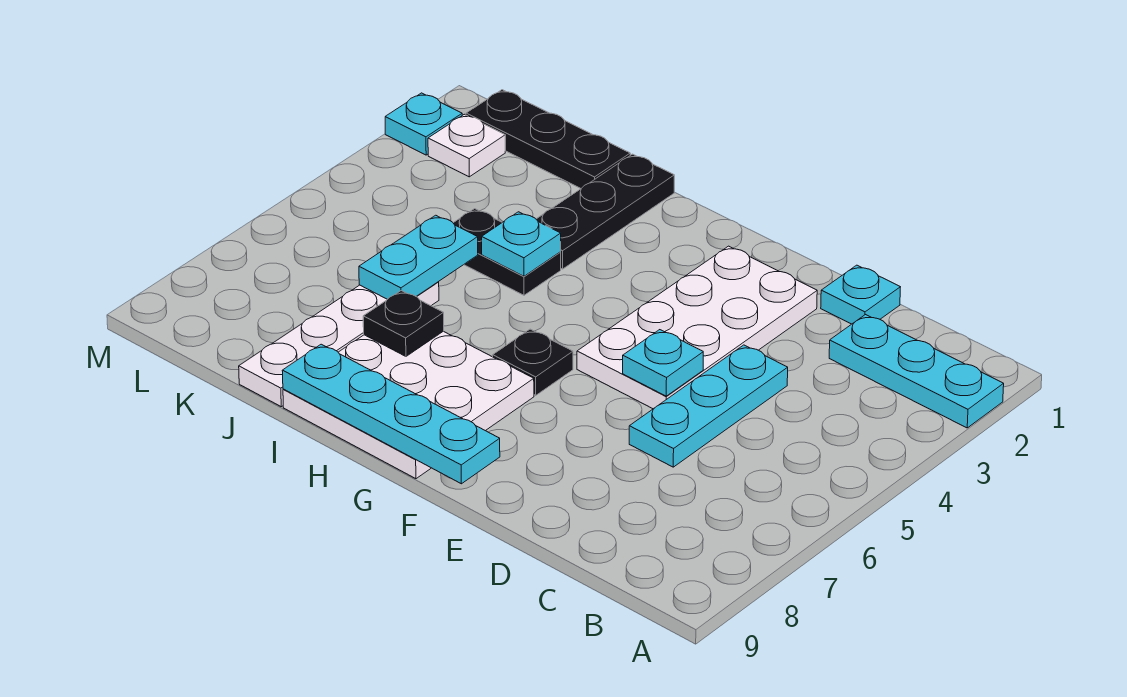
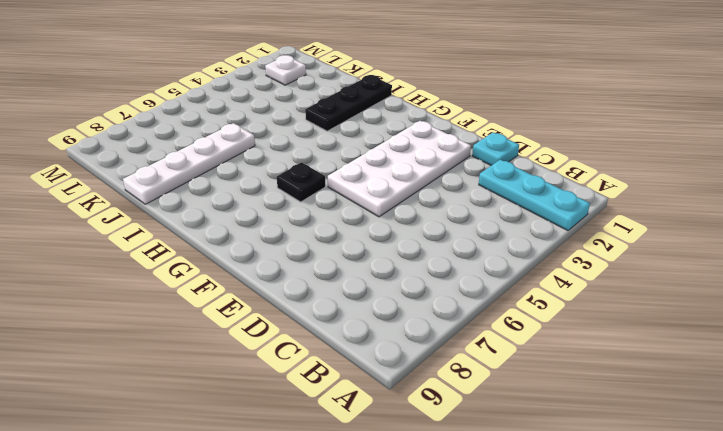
none -> cyan plate D4:D6 level 1
none -> white plate G7:I9 level 1
none -> black plate I4:J4 level 1

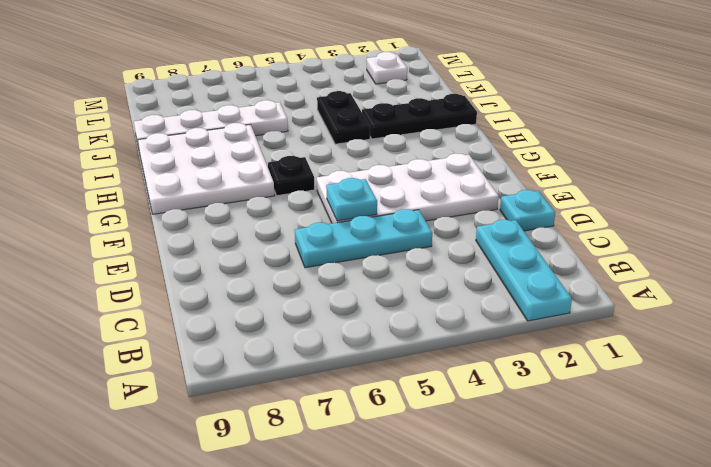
none -> black plate J1:L1 level 1
none -> cyan plate M2 level 1
none -> cyan plate F9:I9 level 2

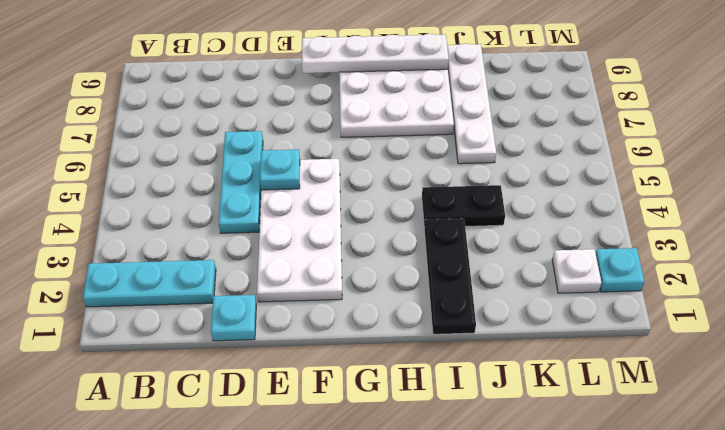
white plate F9:I9 level 2 -> cyan plate F9:I9 level 2
none -> black plate G6 level 1
none -> black plate J1:L1 level 1
none -> cyan plate I4 level 2

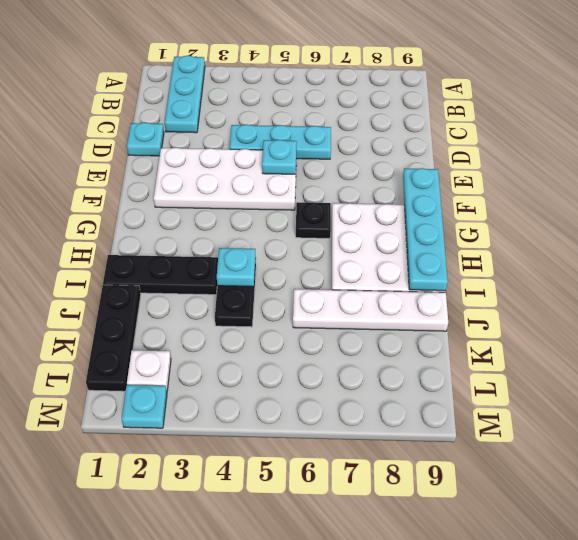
none -> black plate I7 level 2
none -> cyan plate J5:J6 level 2

